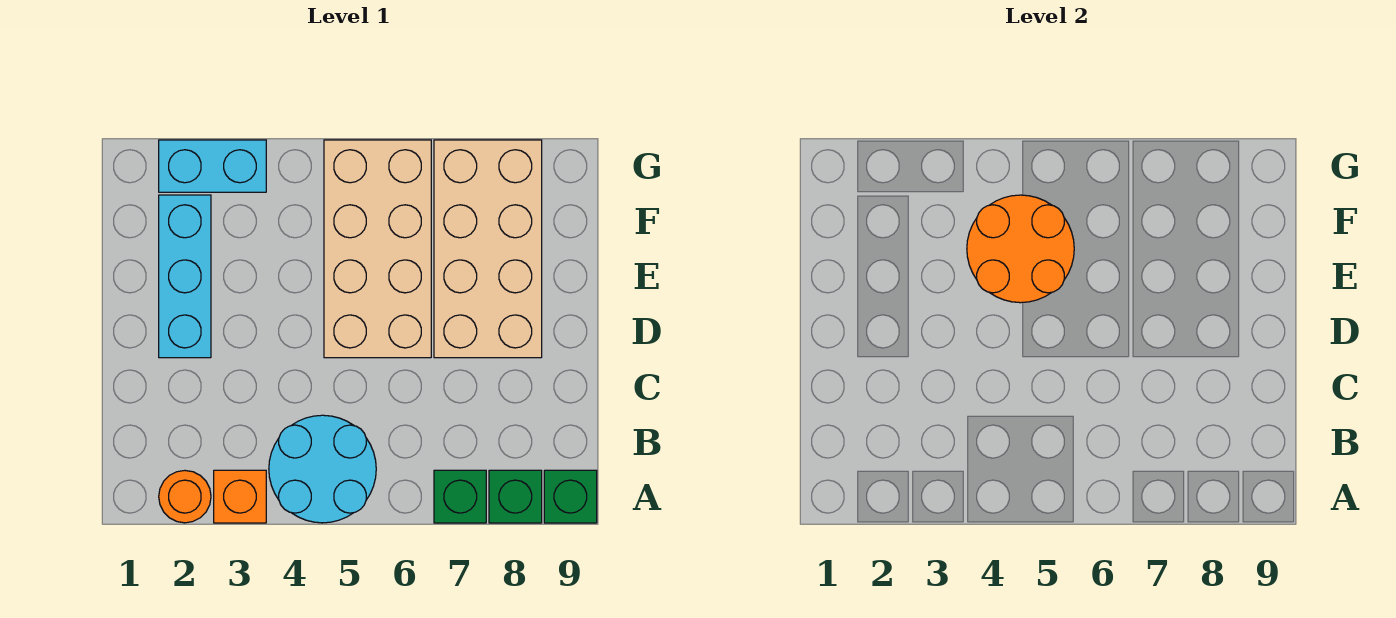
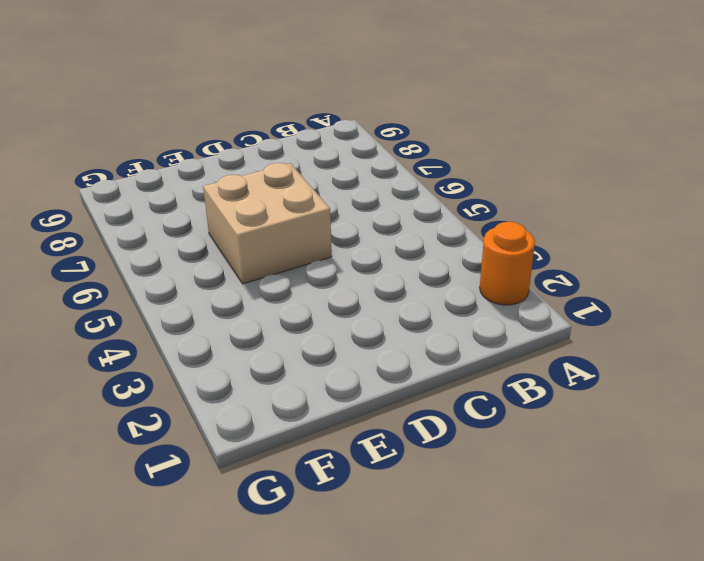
tan brick D5:E6 level 1 -> tan brick D5:G6 level 1
none -> orange brick A3 level 1
none -> cyan round brick A4:B5 level 1

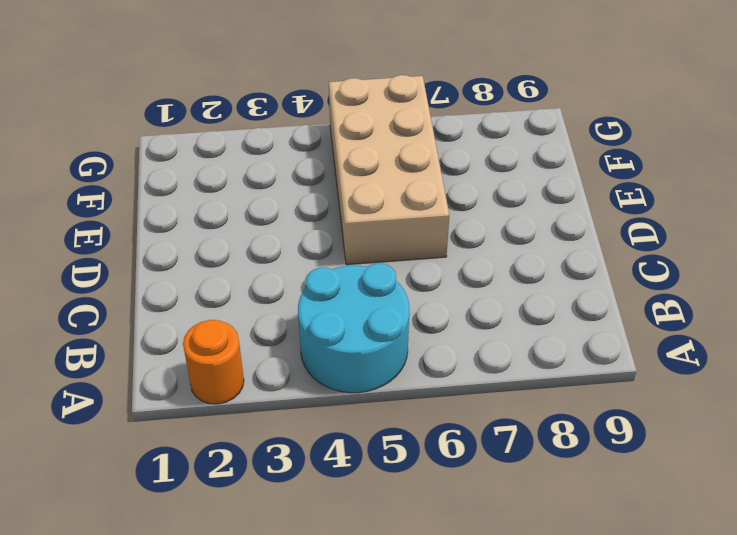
none -> orange brick A3 level 1
none -> green brick A7 level 1

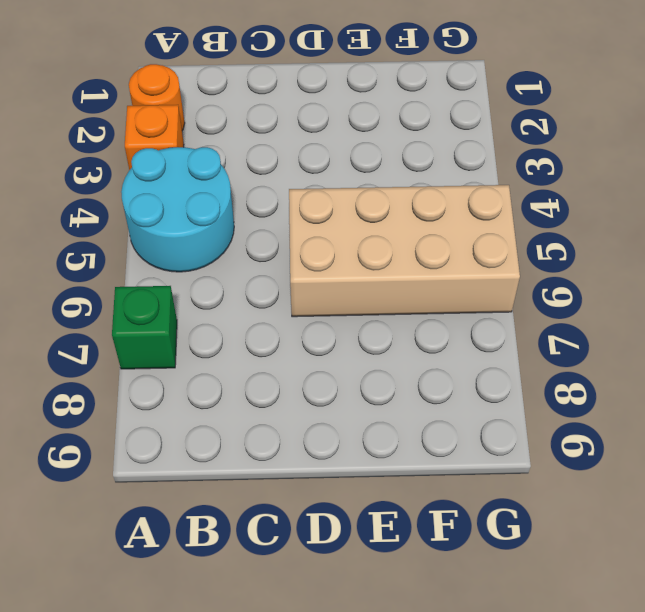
none -> green brick A8 level 1
none -> green brick A9 level 1

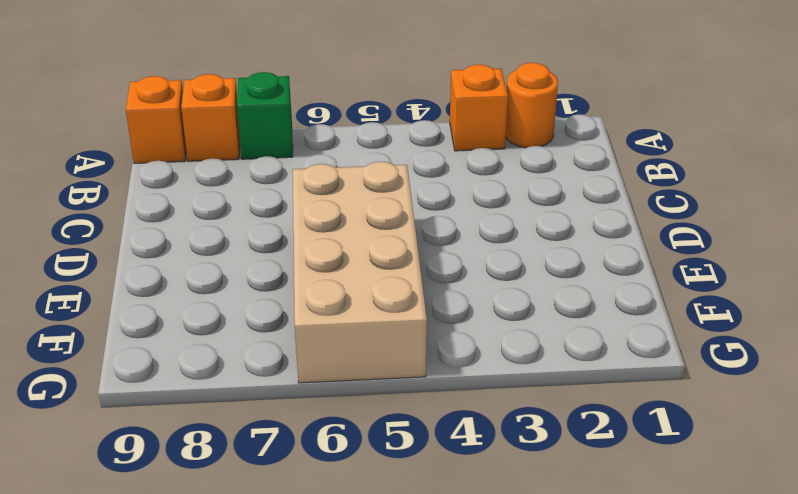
orange brick A8 level 1 -> green brick A8 level 1
orange brick A9 level 1 -> green brick A9 level 1
none -> cyan round brick A4:B5 level 1
none -> cyan brick D2:F2 level 1

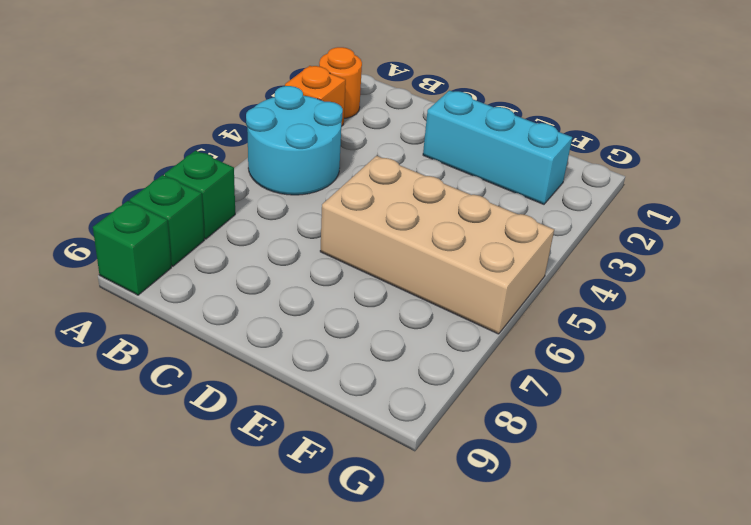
none -> tan brick D7:G8 level 1
none -> cyan brick G2:G3 level 1

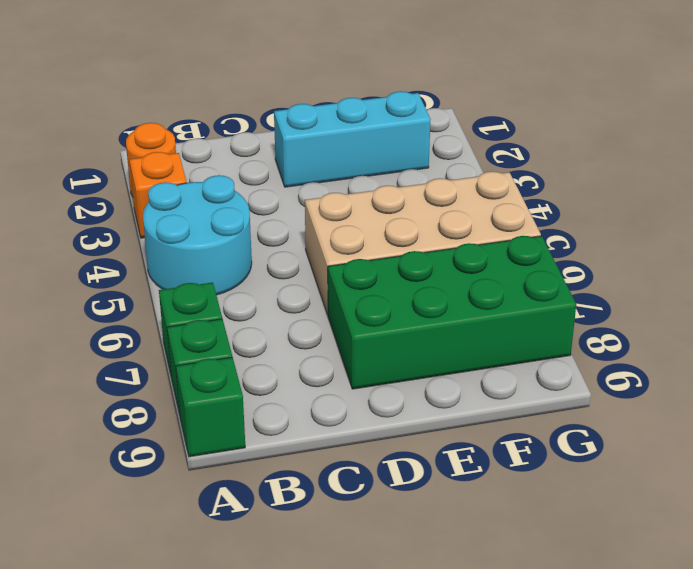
green brick D7:G8 level 1 -> tan brick D7:G8 level 1
none -> cyan brick G2:G3 level 1
none -> orange round brick E4:F5 level 2

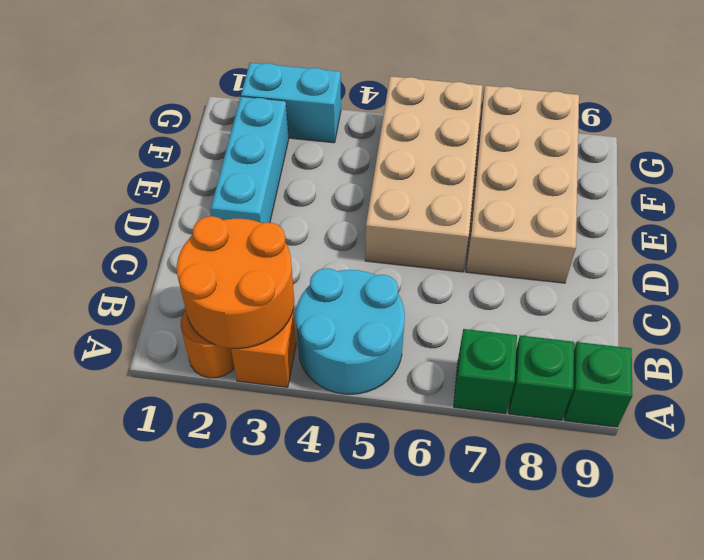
orange round brick A2:B3 level 2 -> orange round brick E4:F5 level 2

